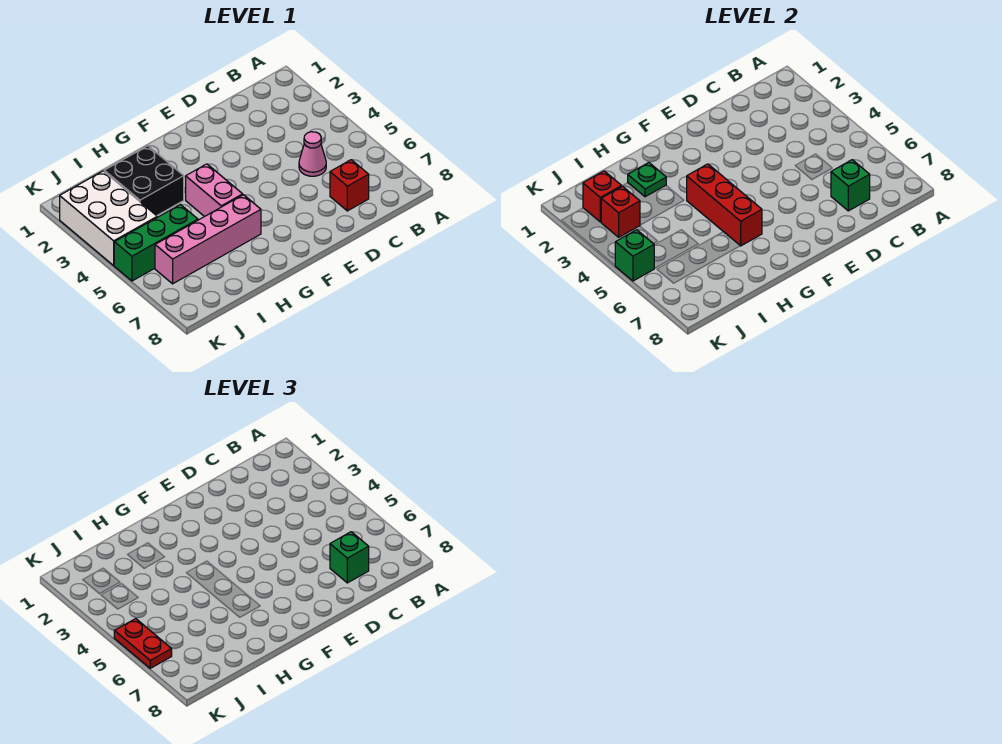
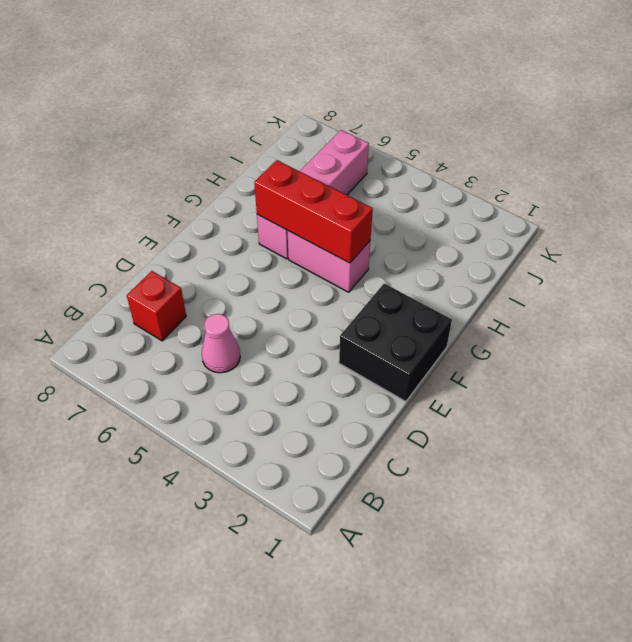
black brick E1:F2 level 1 -> black brick H2:I3 level 1
none -> green brick I5:K5 level 1
none -> white brick J2:K4 level 1
none -> green brick C7 level 2

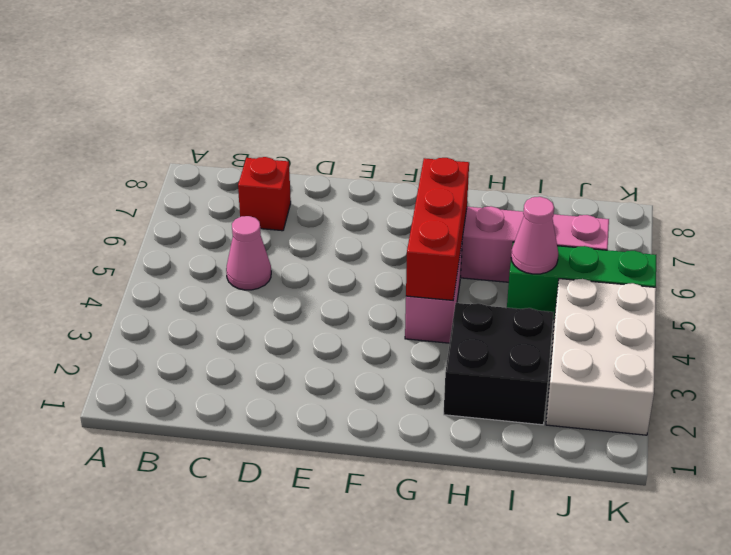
pink cone I5 level 2 -> none
none -> green brick C7 level 2
none -> green plate H2 level 2
none -> red brick J2 level 2

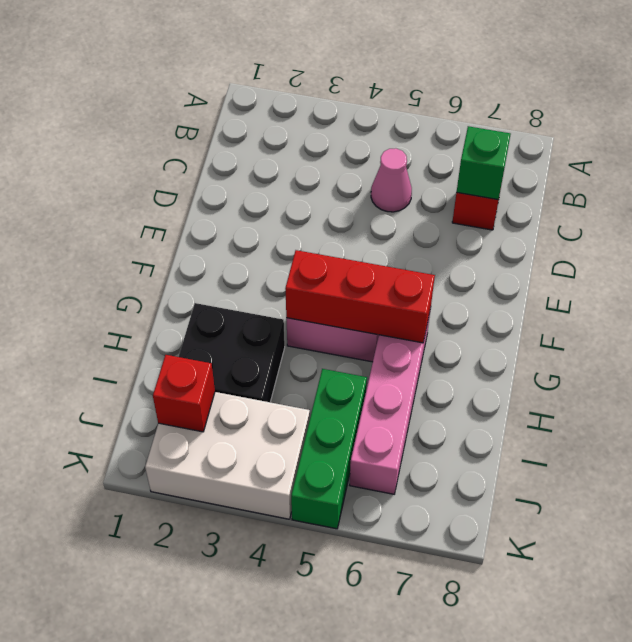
none -> green plate H2 level 2
none -> red brick J3 level 2
none -> green brick K5 level 2

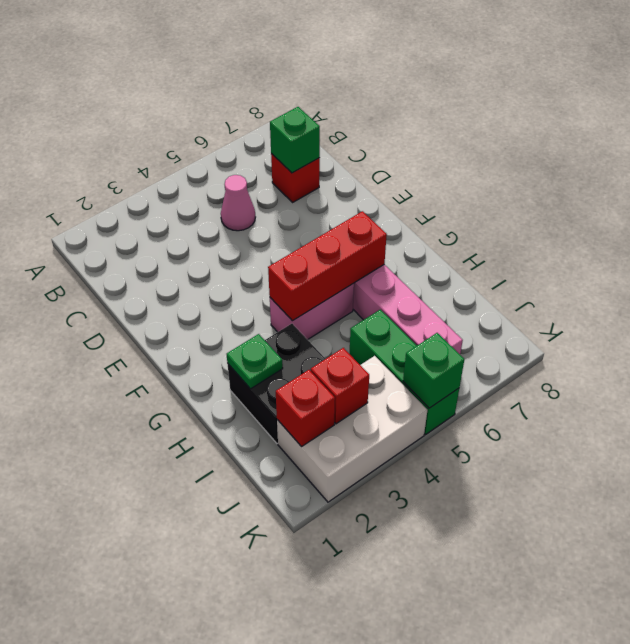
none -> green brick C7 level 3
none -> red plate K5:K6 level 3

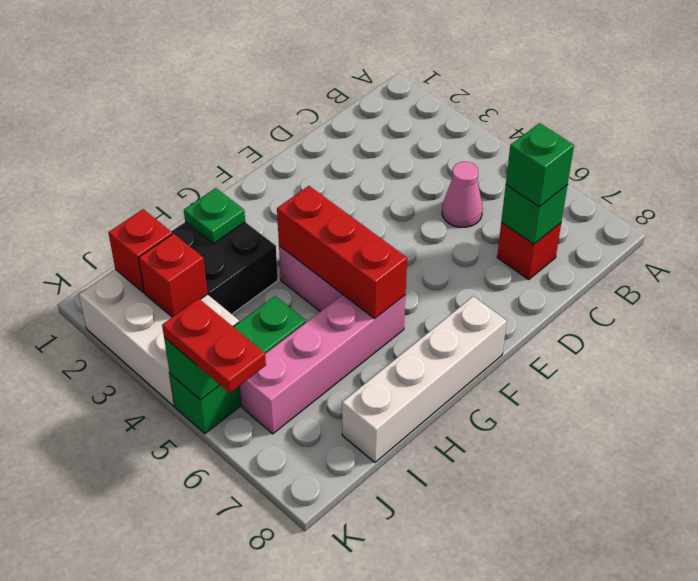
white brick F8:I8 level 1 -> none

